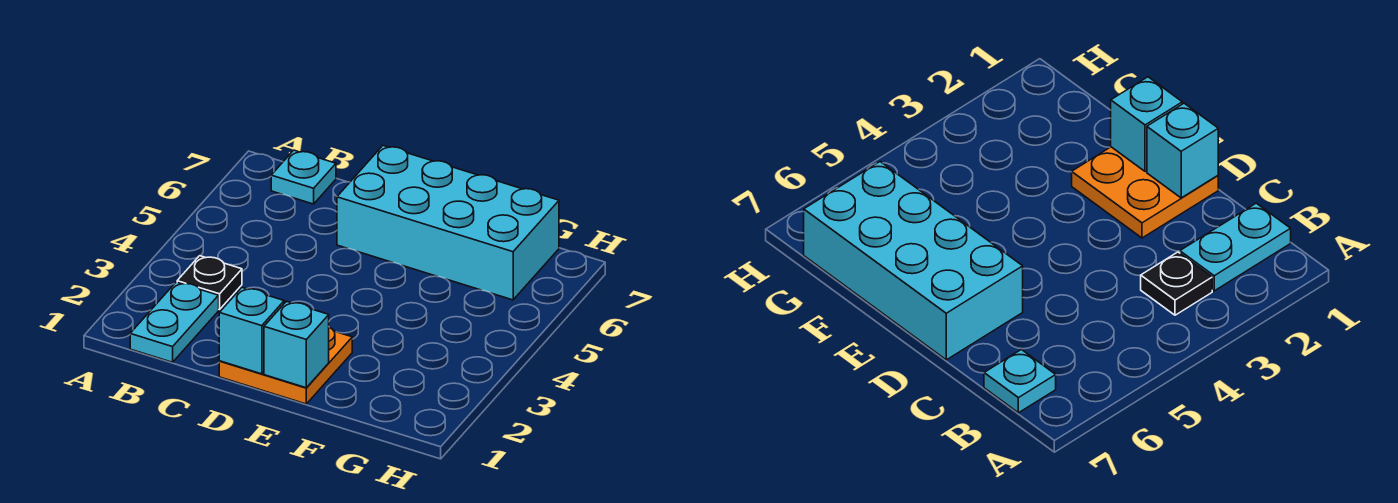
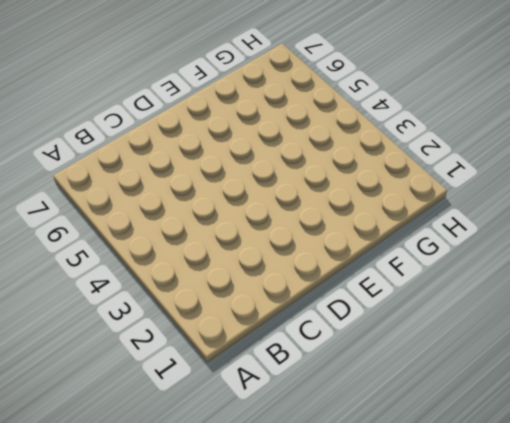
none -> cyan plate B1:B2 level 1
none -> black plate B3 level 1

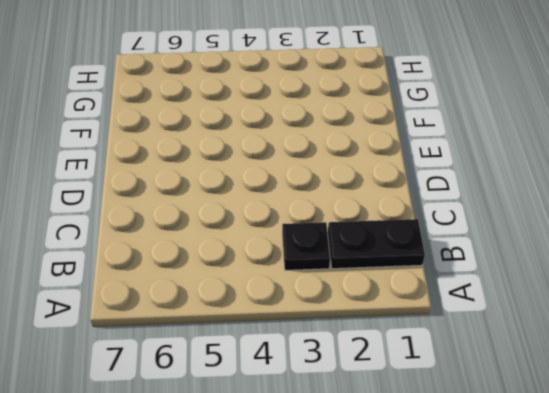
black plate B1:B2 level 1 -> cyan plate B1:B2 level 1
none -> cyan plate B7 level 1
none -> orange plate D1:E2 level 1

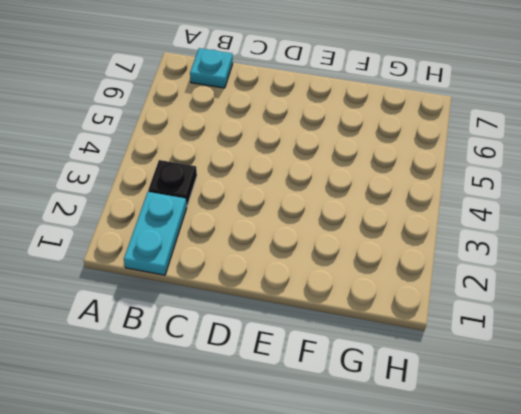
none -> orange plate D1:E2 level 1
none -> cyan brick D6:G7 level 1

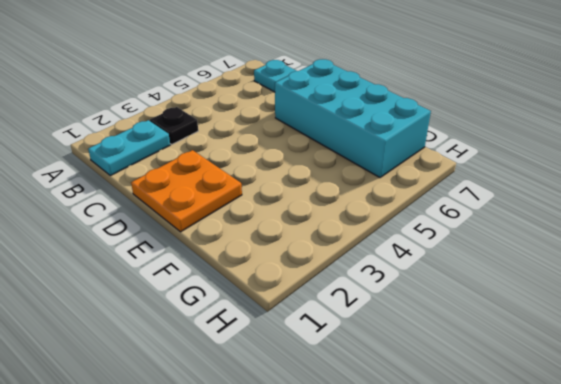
none -> cyan brick D1 level 2
none -> cyan brick E1 level 2

